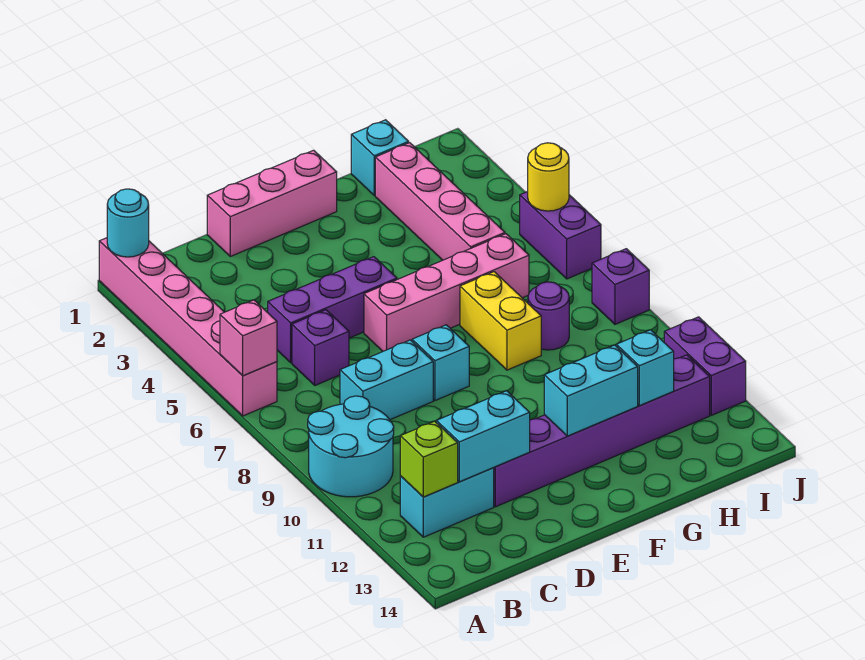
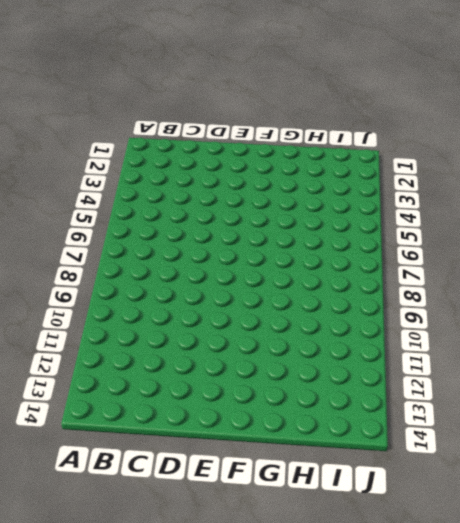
none -> pink brick A1:A6 level 1
none -> cyan round brick A9:B10 level 1
none -> cyan brick B12:C12 level 1

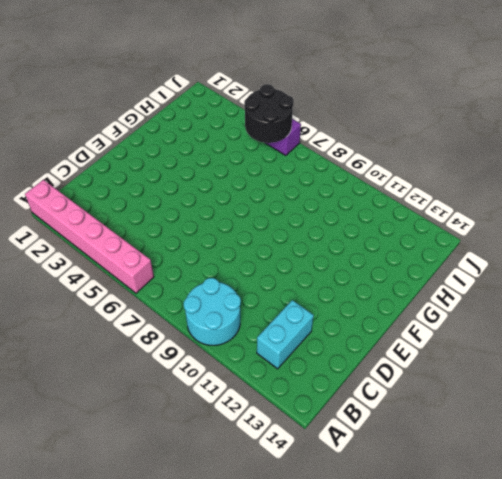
black round brick I5:J6 level 2 -> yellow round brick J5 level 2
none -> purple brick C5:E5 level 1
none -> purple brick C6 level 1
none -> cyan brick C8:D8 level 1

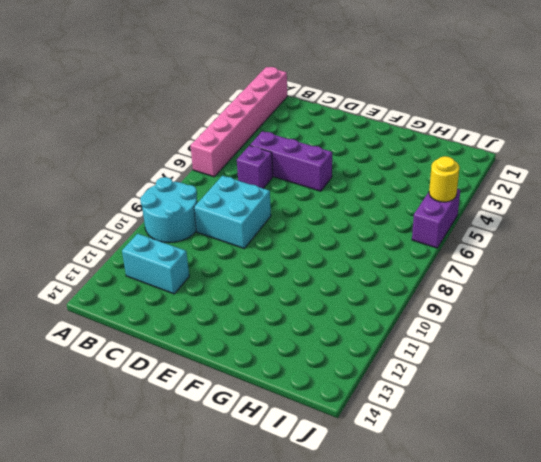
cyan brick C8:D9 level 1 -> cyan brick C8:D8 level 1
none -> pink brick D1:F1 level 1
none -> purple brick D12:I12 level 1
none -> pink brick E6:H6 level 1

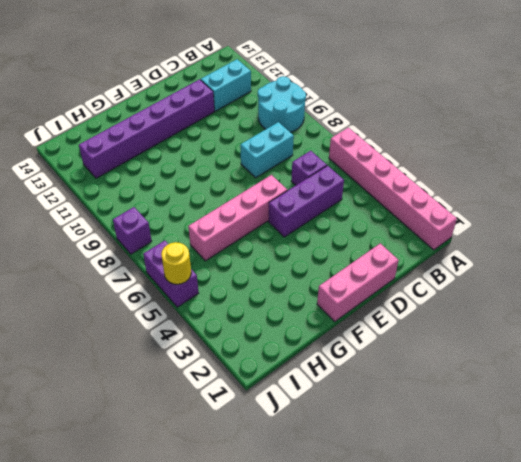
none -> cyan brick E8 level 1
none -> yellow brick G7:G8 level 1
none -> cyan brick H1 level 1

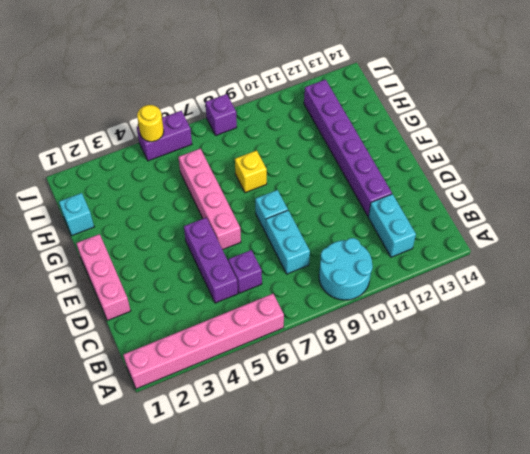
yellow brick G8 level 1 -> yellow brick G7:G8 level 1
none -> pink brick H2:H5 level 1
none -> purple round brick H8 level 1
none -> purple brick J11:J12 level 1

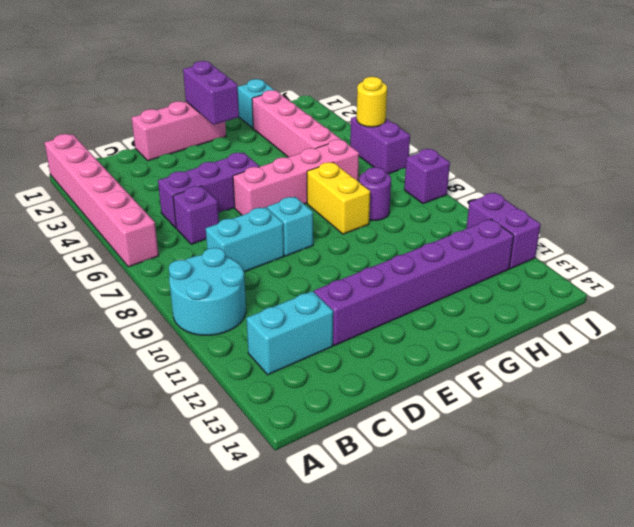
purple brick F1:F2 level 2 -> none
none -> cyan round brick A1 level 2
none -> pink brick A6 level 2
none -> lime brick B12 level 2

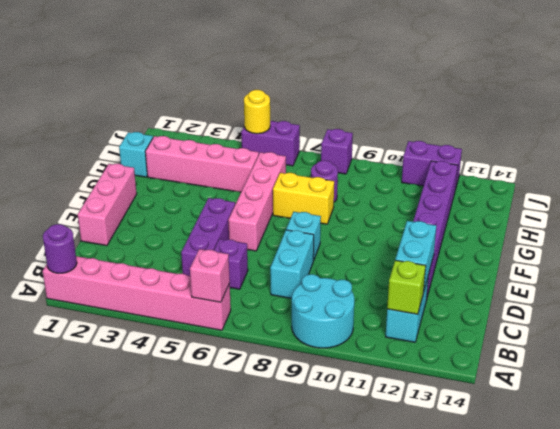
purple round brick A1 level 2 -> cyan round brick A1 level 2
none -> cyan brick F12:G12 level 2
none -> cyan brick H12 level 2

